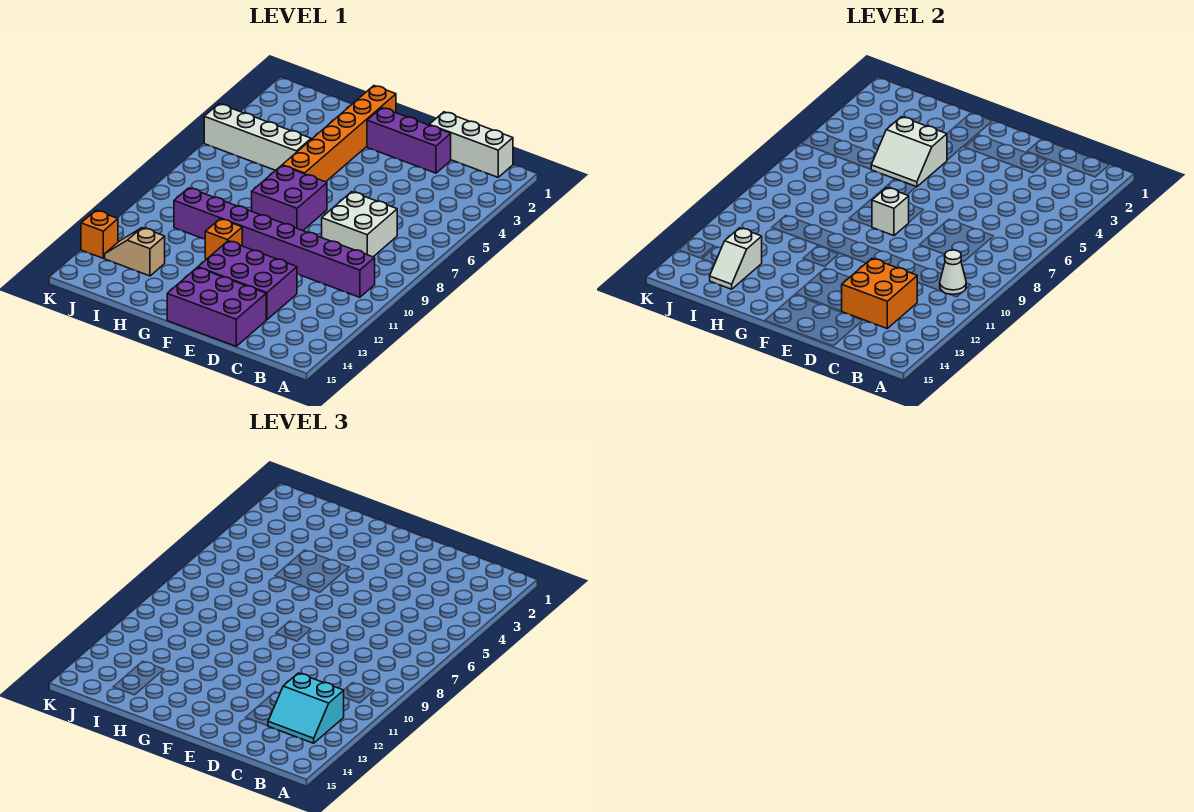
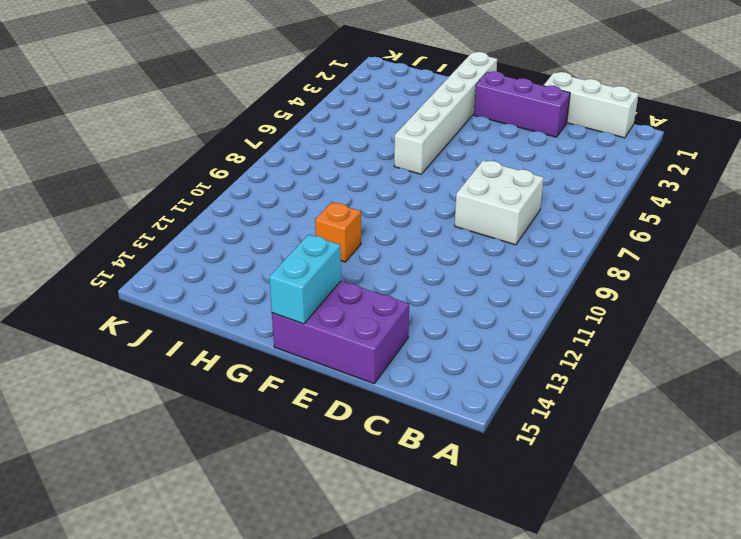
cyan brick F14:F15 level 2 -> none
white brick G1:G6 level 1 -> orange brick G1:G6 level 1
none -> purple brick B10:I10 level 1
none -> purple brick D12:F13 level 1
none -> purple brick F7:G8 level 1

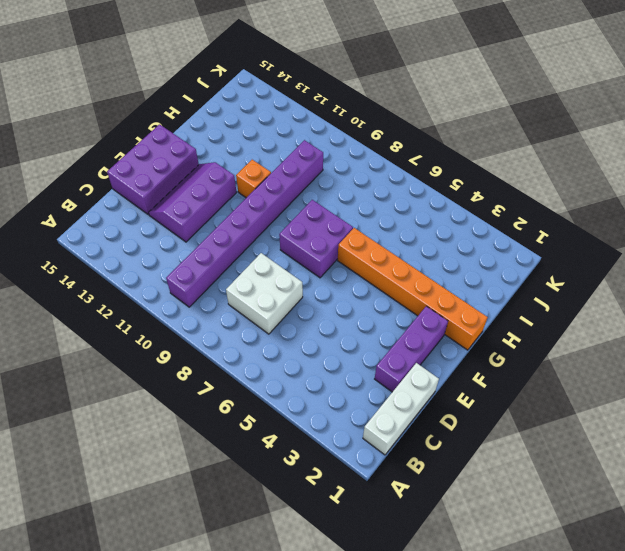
purple slope D12:F13 level 1 top 12 -> purple brick D12:F13 level 1
none -> white brick H5:K5 level 1
none -> tan slope I13:J13 level 1 top I
none -> orange brick K13 level 1

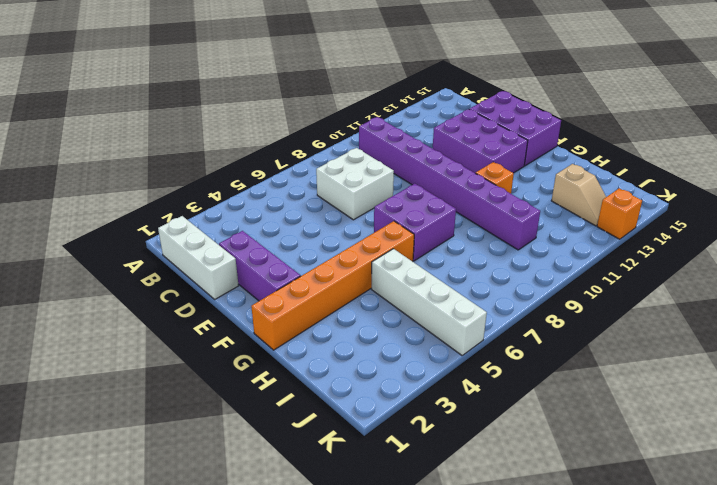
none -> white cone B10 level 2
none -> orange brick C12:D13 level 2
none -> white brick F8 level 2

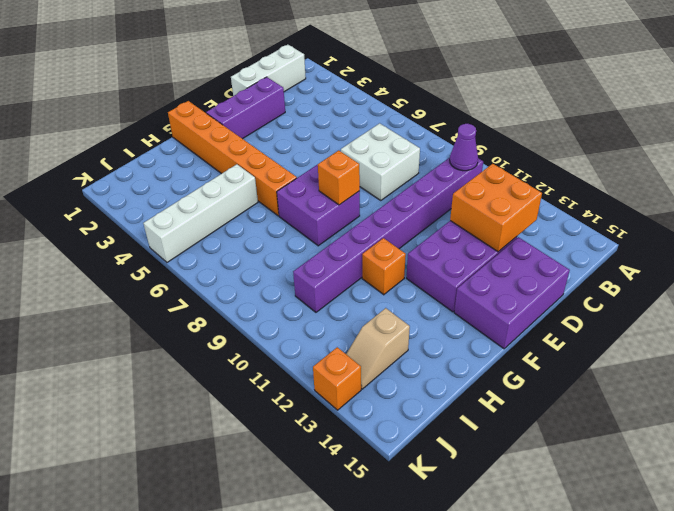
purple cone B10 level 2 -> white cone B10 level 2
orange brick F8 level 2 -> white brick F8 level 2
none -> white slope G4:H5 level 2 top 4
none -> white slope I13:I14 level 2 top 13
none -> cyan slope B12:C13 level 3 top 12

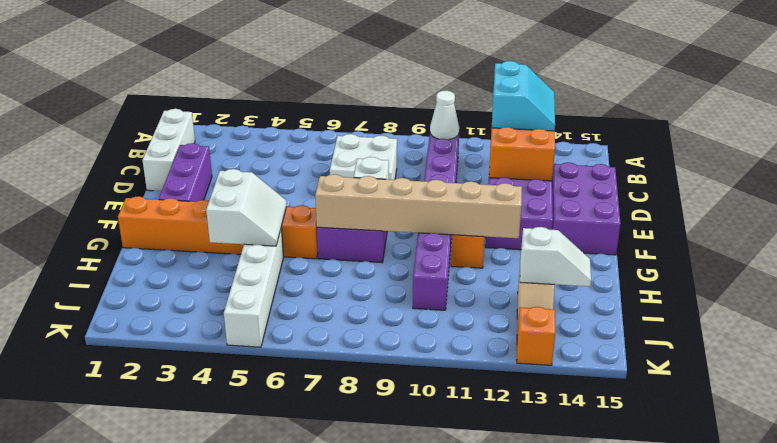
tan brick G7:G12 level 2 -> none

